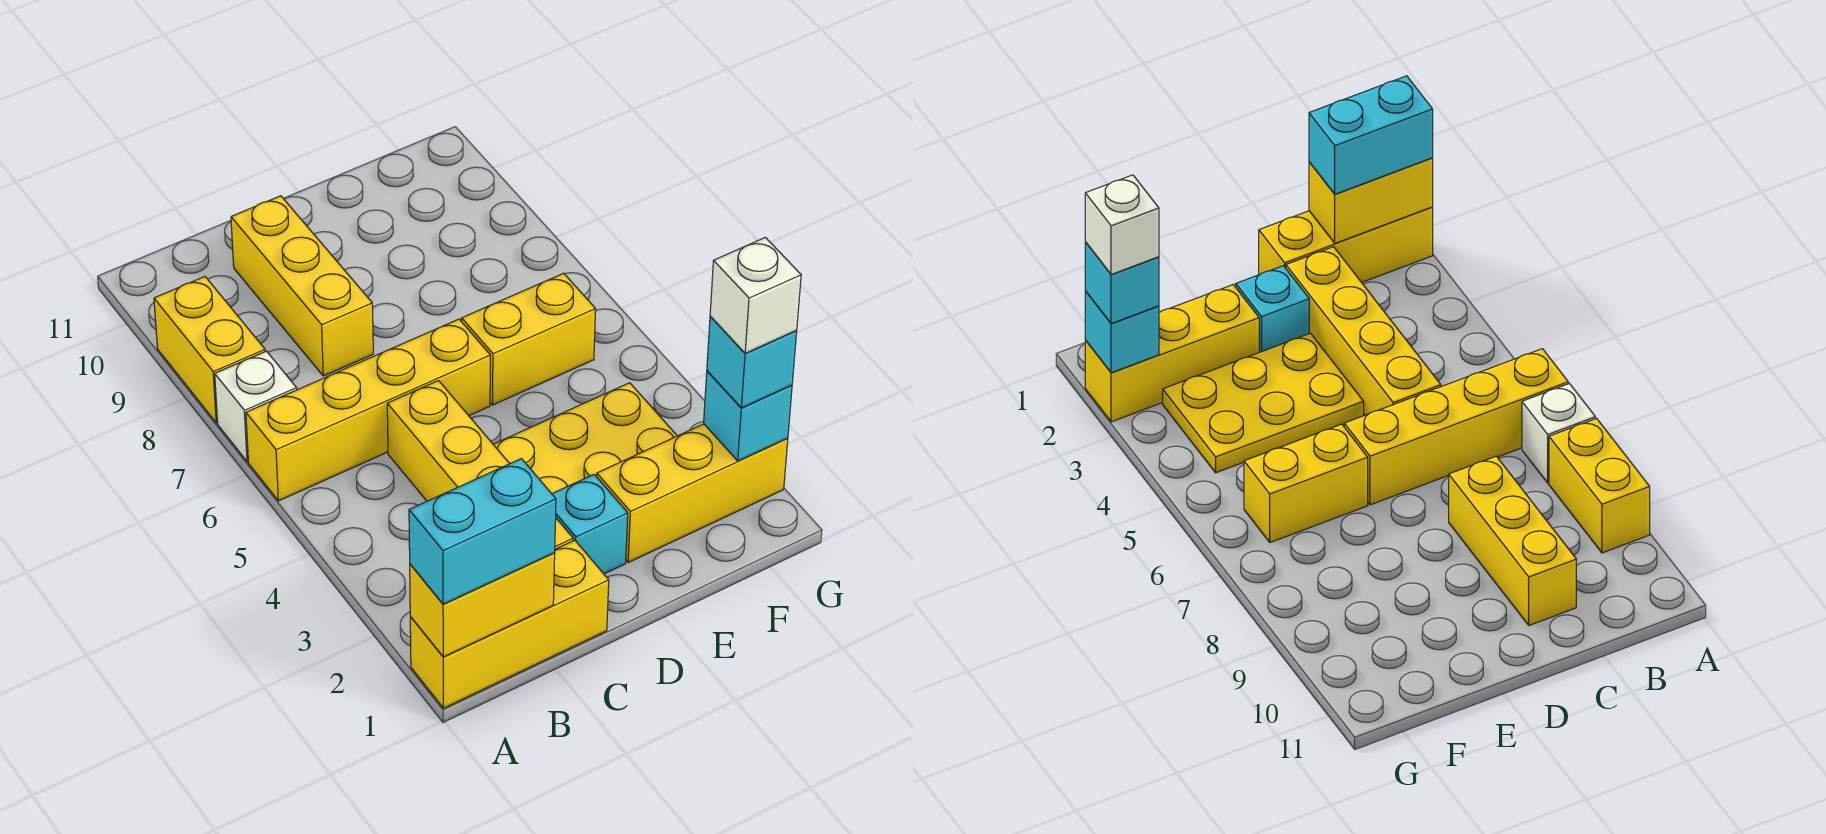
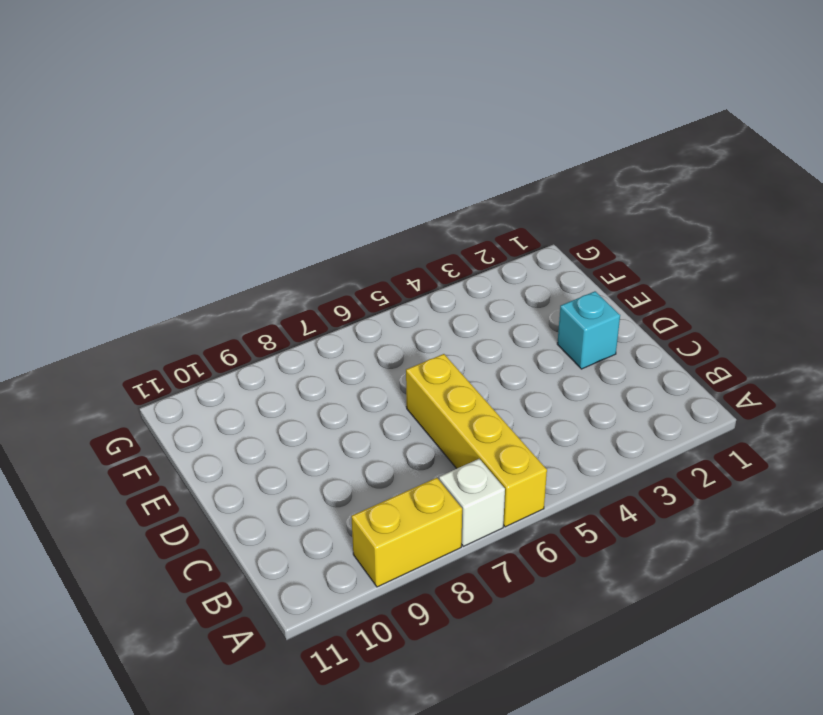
none -> yellow brick A1:C1 level 1
none -> yellow brick C2:C5 level 1
none -> yellow brick C8:C10 level 1

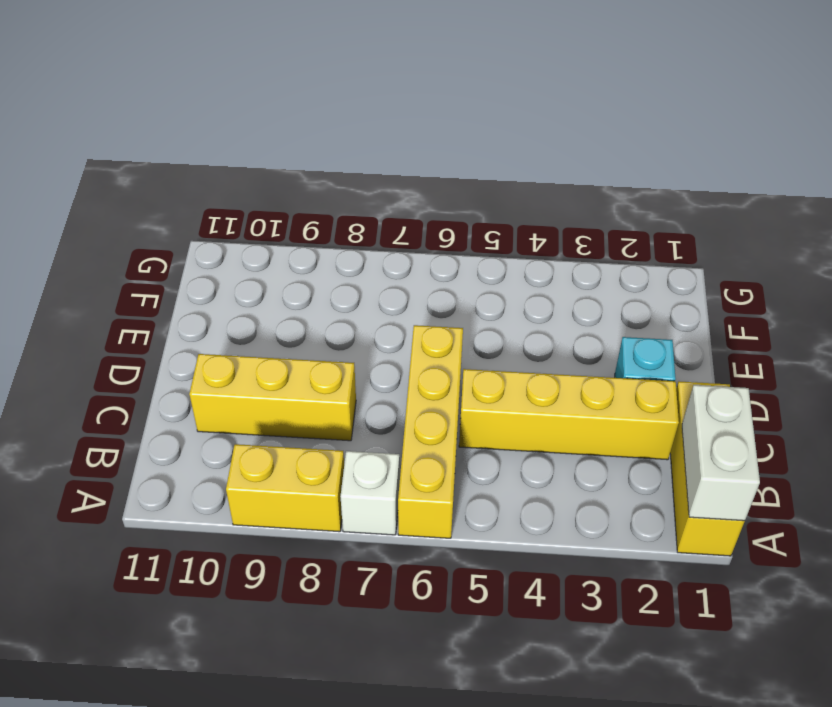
white brick A1:B1 level 2 -> yellow brick A1:B1 level 2
none -> yellow plate D3:F4 level 1
none -> yellow brick E2:G2 level 1
none -> yellow brick E6:F6 level 1

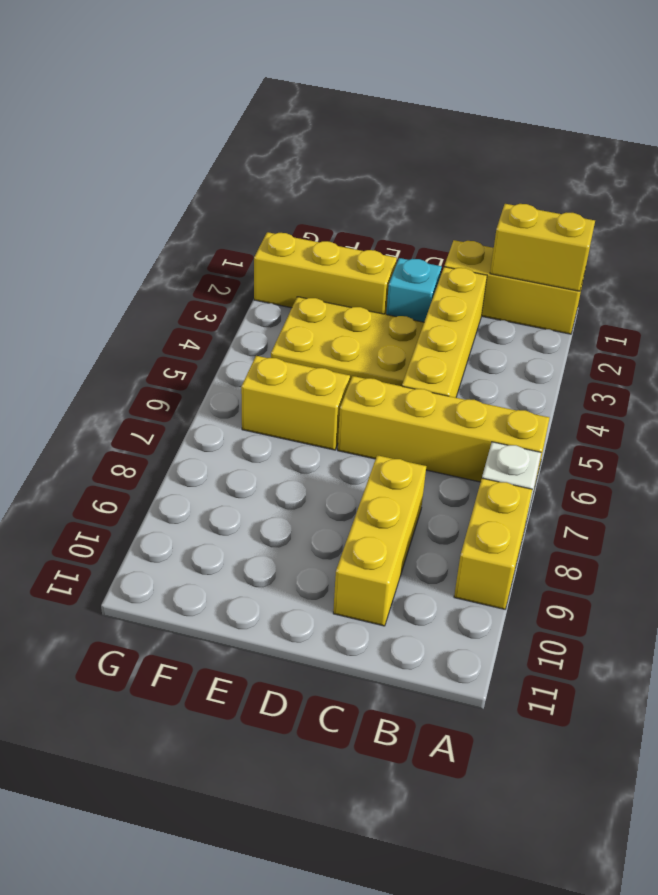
none -> cyan brick G2 level 2
none -> cyan brick A1:B1 level 3
none -> cyan brick G2 level 3

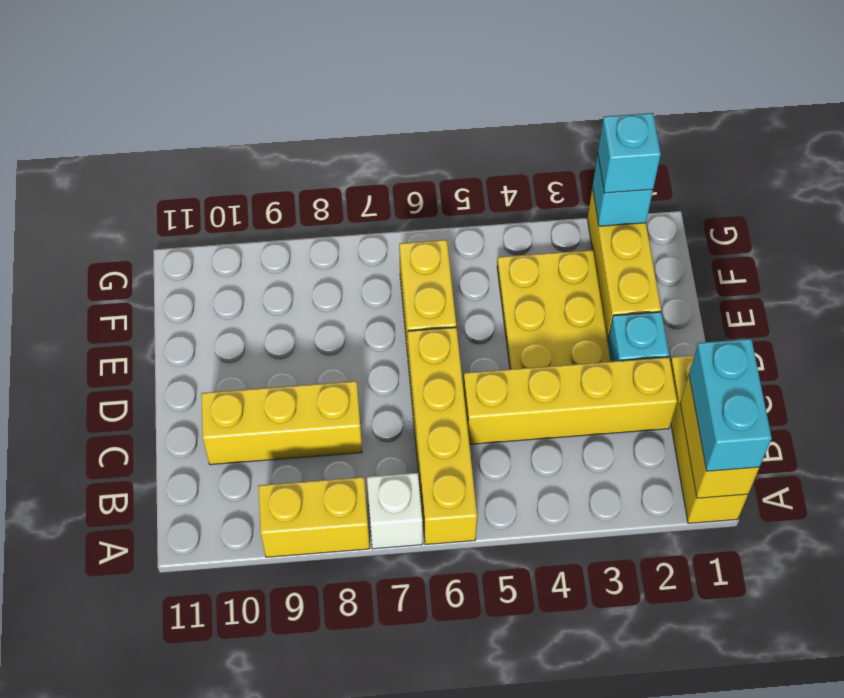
none -> white brick G2 level 4

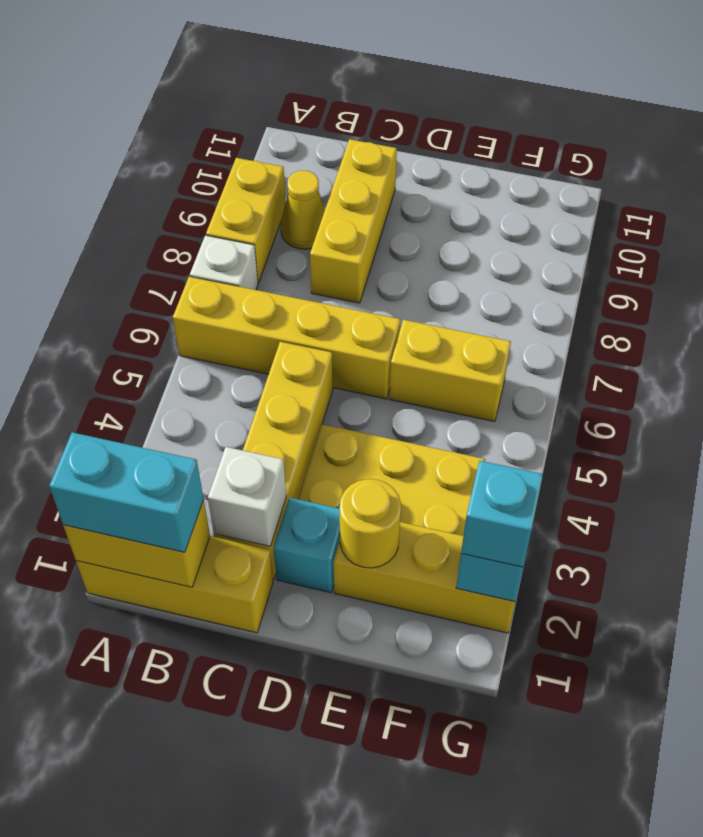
yellow cone B9 level 1 -> none
white brick C2 level 2 -> white brick G2 level 4
yellow round brick E2 level 2 -> none

